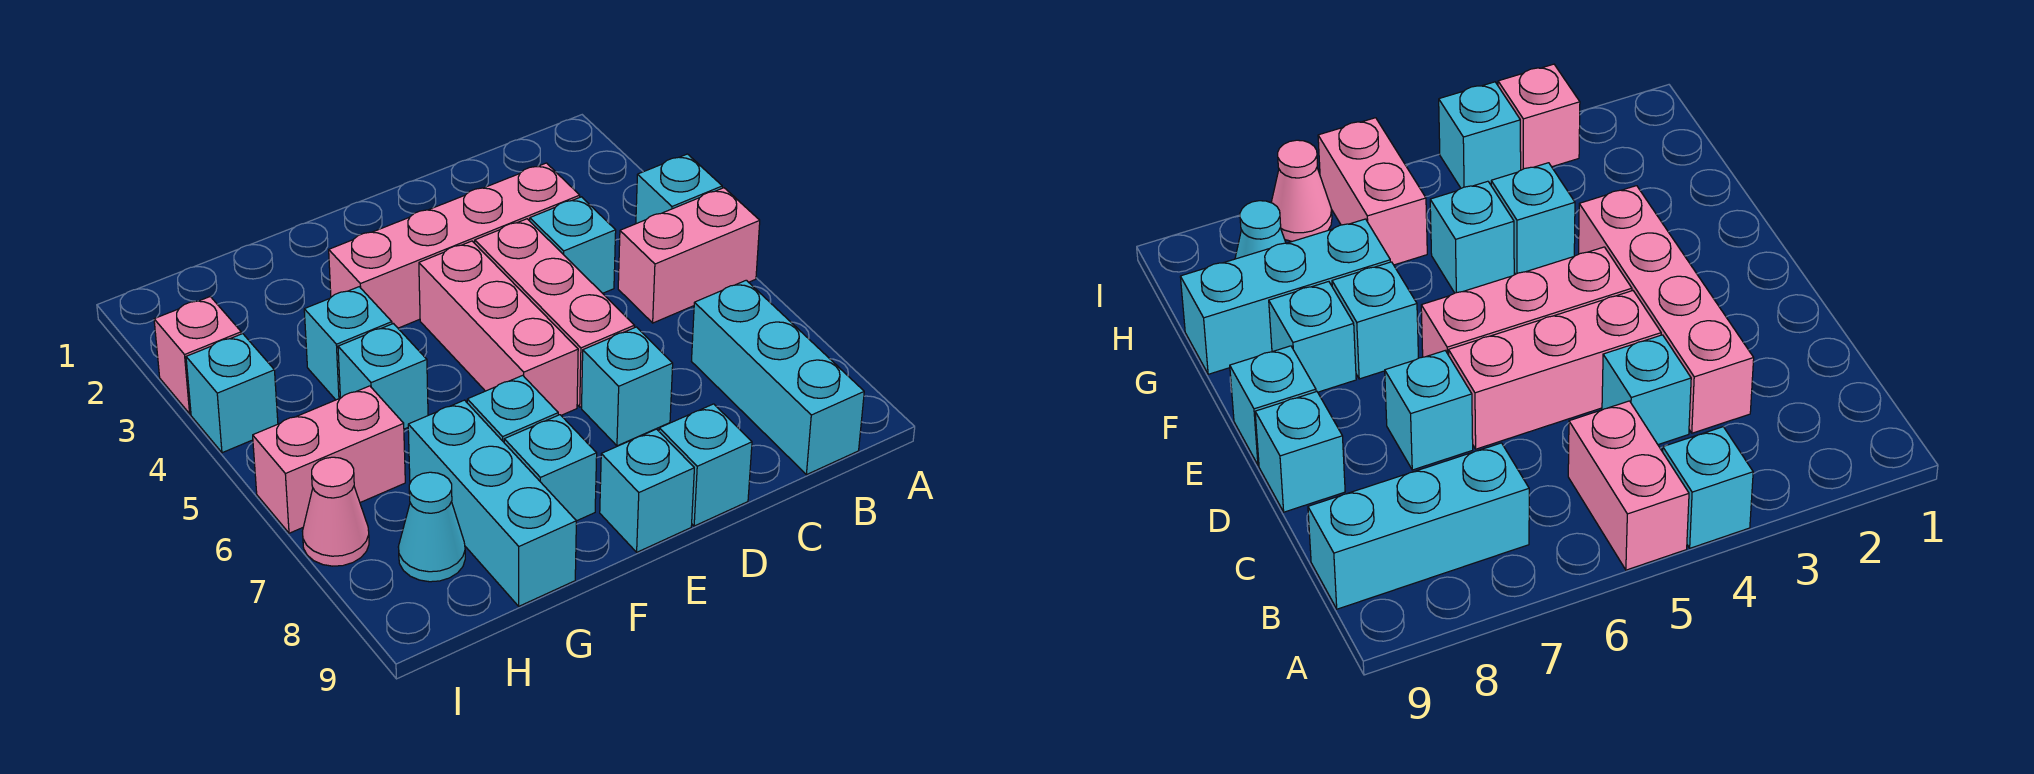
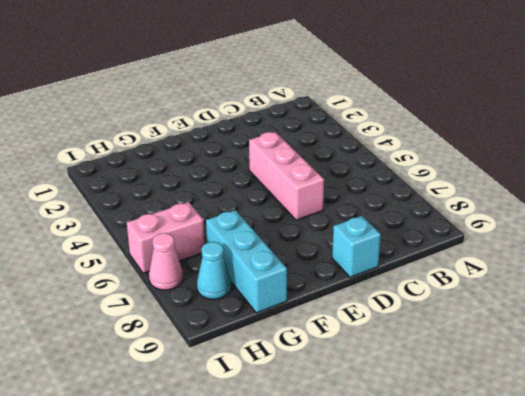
none -> cyan brick A4 level 1
none -> pink brick A5:B5 level 1
none -> cyan brick B7:B9 level 1

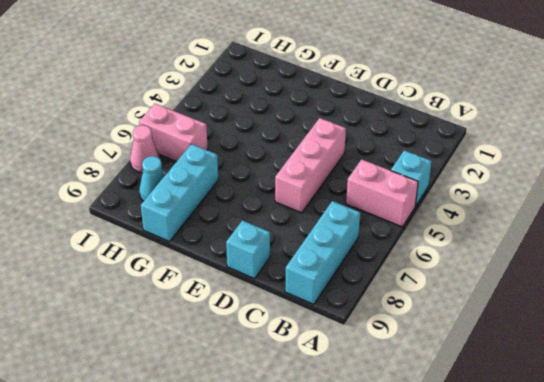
none -> pink brick C3:F3 level 1
none -> cyan brick C4 level 1
none -> cyan brick D7 level 1

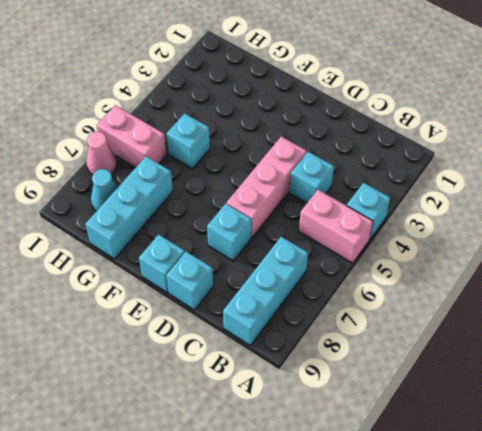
none -> pink brick C3:F3 level 1
none -> pink brick E4:E6 level 1
none -> cyan brick F7 level 1

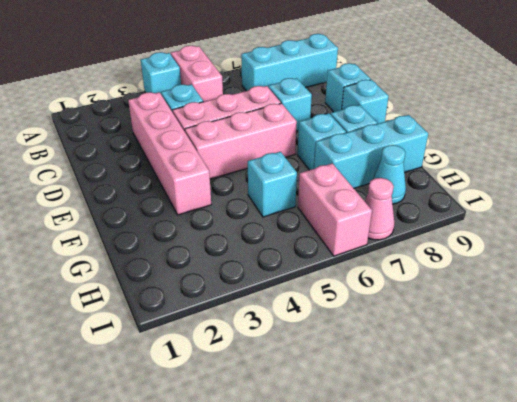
none -> cyan brick G4 level 1
none -> pink brick I3 level 1
none -> cyan brick I4 level 1

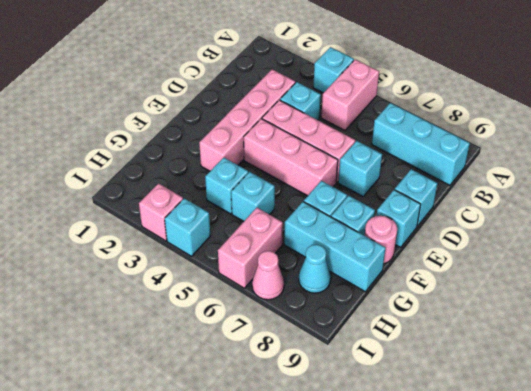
pink round brick F9 level 1 -> none

